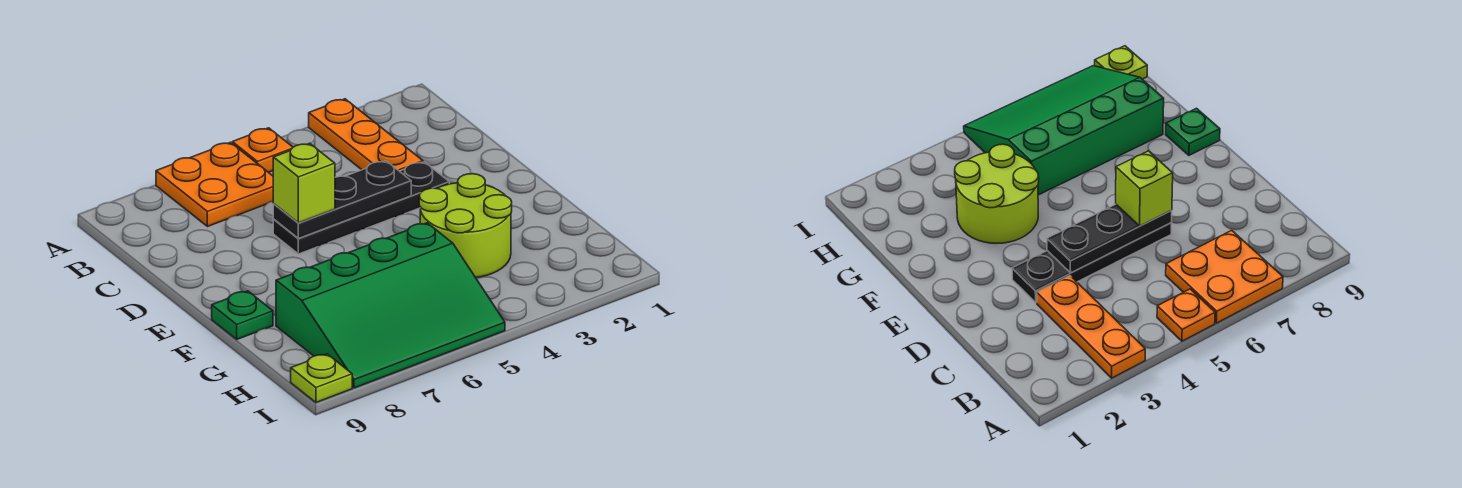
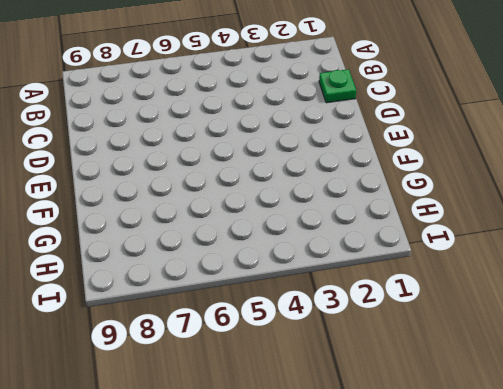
green plate C1 level 1 -> green plate F9 level 1
none -> orange plate A3:C3 level 1
none -> orange plate A5 level 1

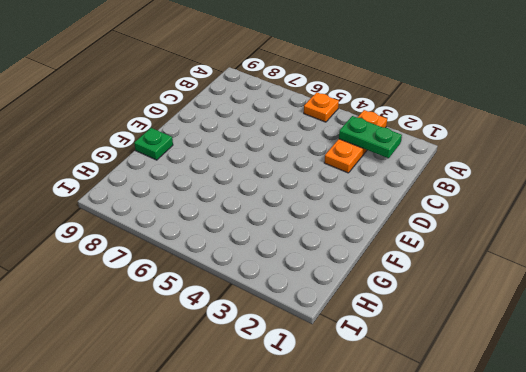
green plate B2:B3 level 2 -> none
none -> orange plate A6:B7 level 1
none -> black plate D3:D6 level 1

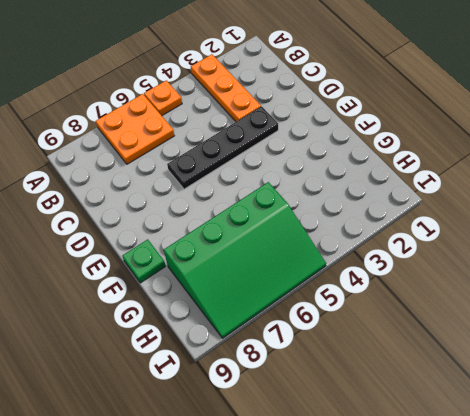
none -> lime round brick F3:G4 level 1
none -> lime plate I9 level 1

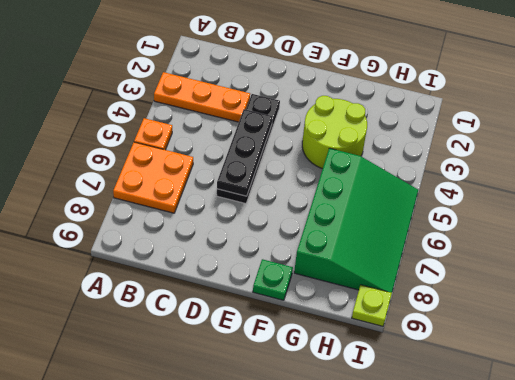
none -> lime brick D6 level 3

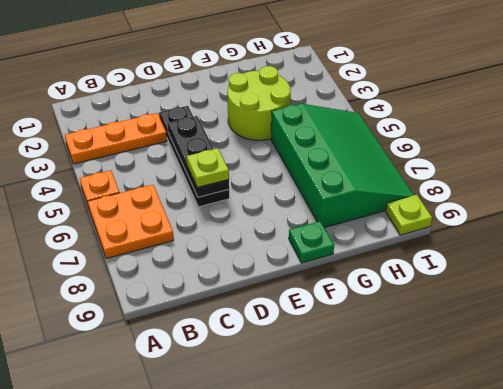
lime plate D6 level 3 -> lime brick D6 level 3

